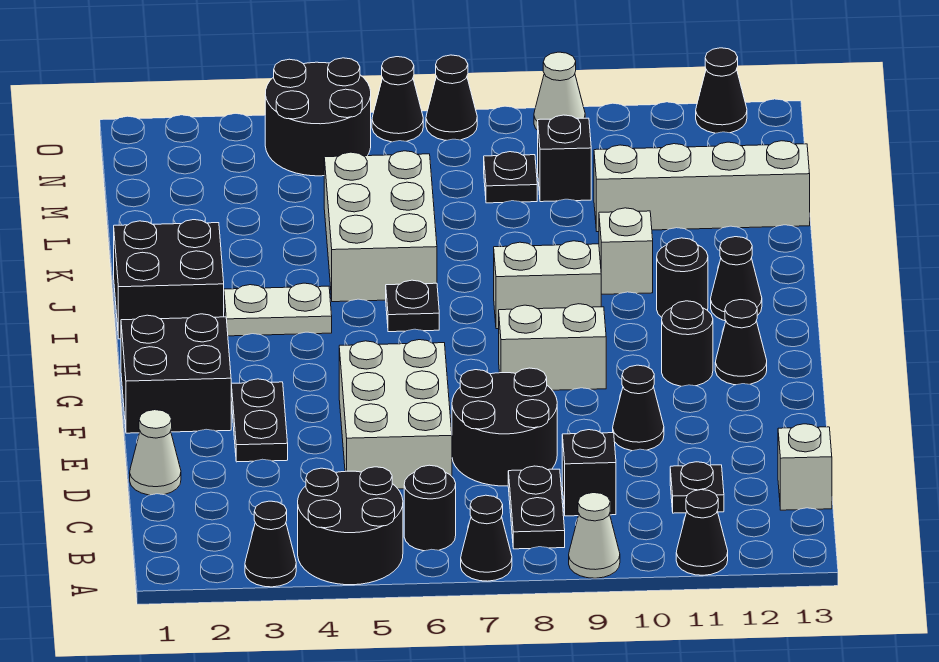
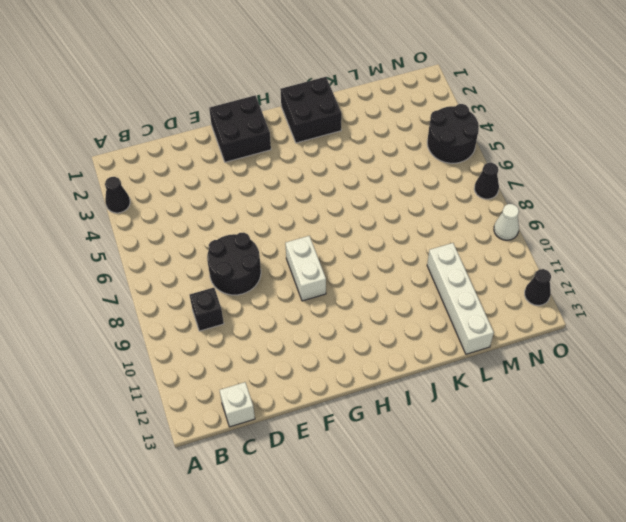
none -> black round brick A4:B5 level 1
none -> black cone A7 level 1
none -> white cone A9 level 1
none -> black cone A11 level 1

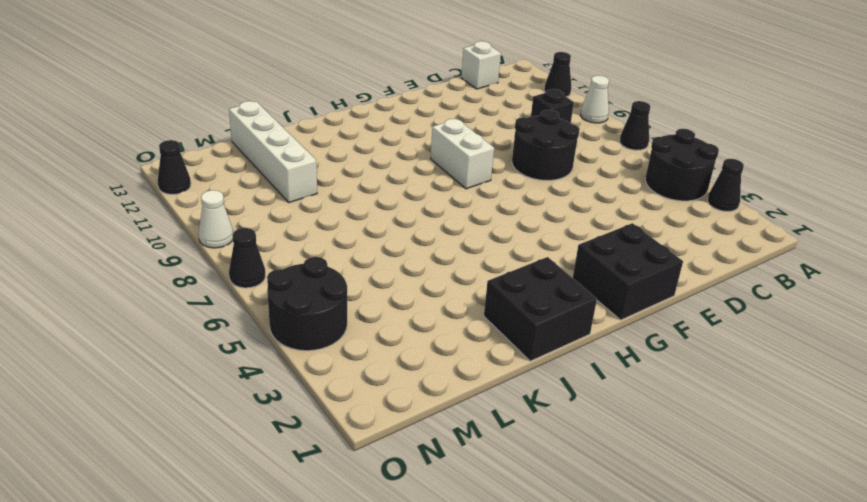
none -> black round brick B6 level 1
none -> black plate B8:C8 level 1
none -> black plate C11 level 1
none -> white cone D1 level 1

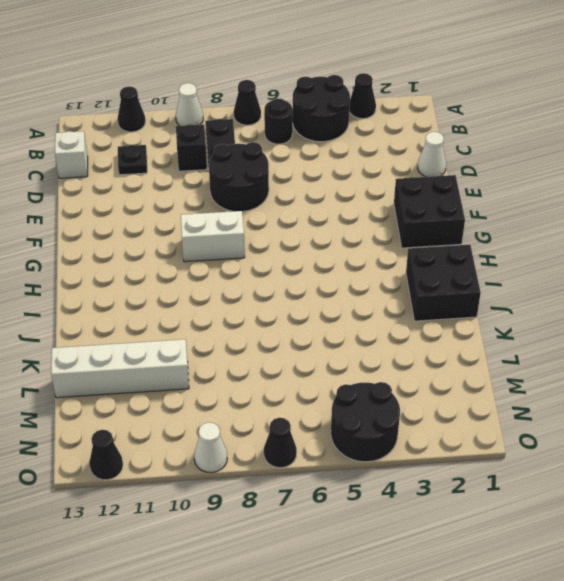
none -> white brick D5:F6 level 1
none -> black plate E3:F3 level 1
none -> black cone E10 level 1
none -> black round brick G11 level 1

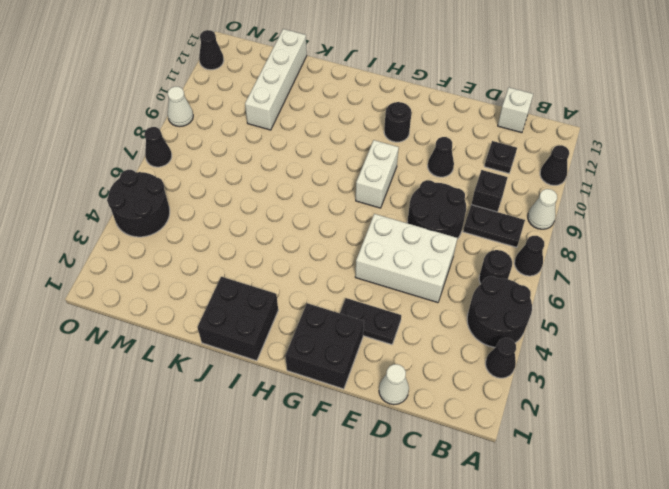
none -> black cone G12 level 1
none -> white plate I3:I4 level 1
none -> black plate I6 level 1
none -> white brick I8:I9 level 1

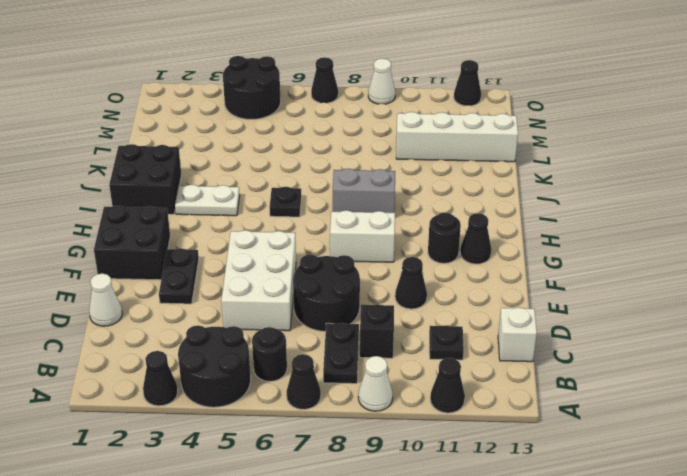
grey brick I8:I9 level 1 -> white brick I8:I9 level 1
none -> black round brick I11 level 1
none -> black cone I12 level 1
none -> white brick J5:L6 level 1
none -> white brick J10 level 1

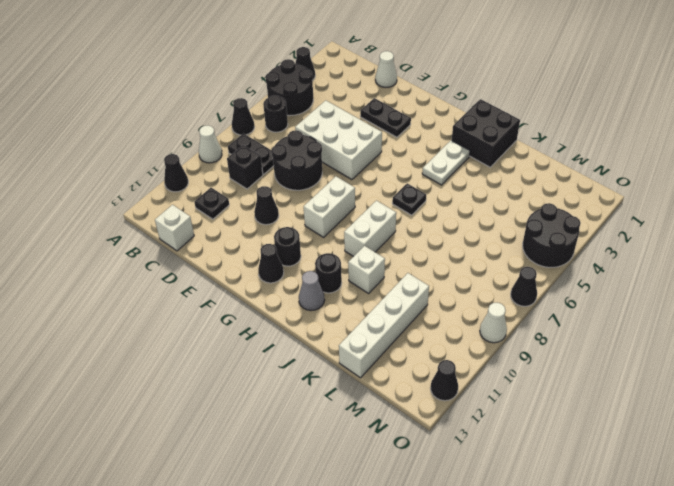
grey cone I12 level 1 -> black cone I12 level 1
none -> black brick F1:G2 level 1
none -> white brick J5:L6 level 1
none -> black plate M8 level 1
none -> black brick M9 level 1

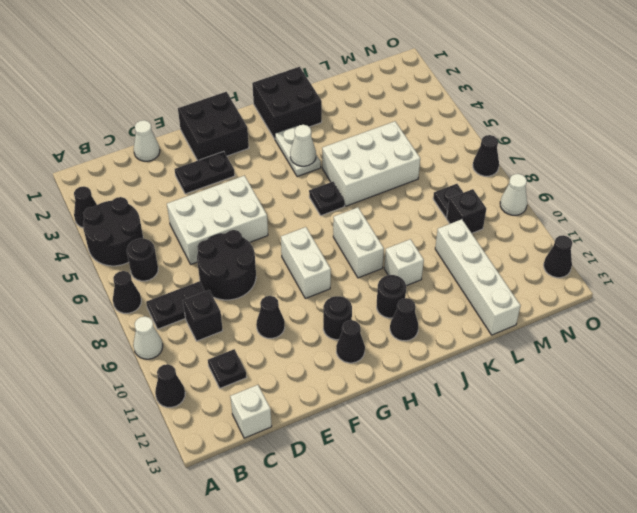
white cone I4 level 2 -> none
none -> black round brick N4:O5 level 1
none -> black cone O6 level 1

